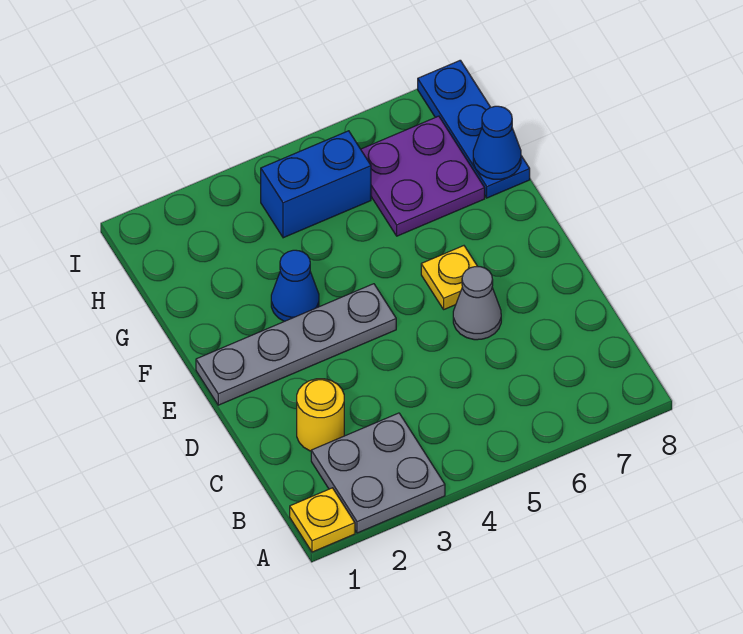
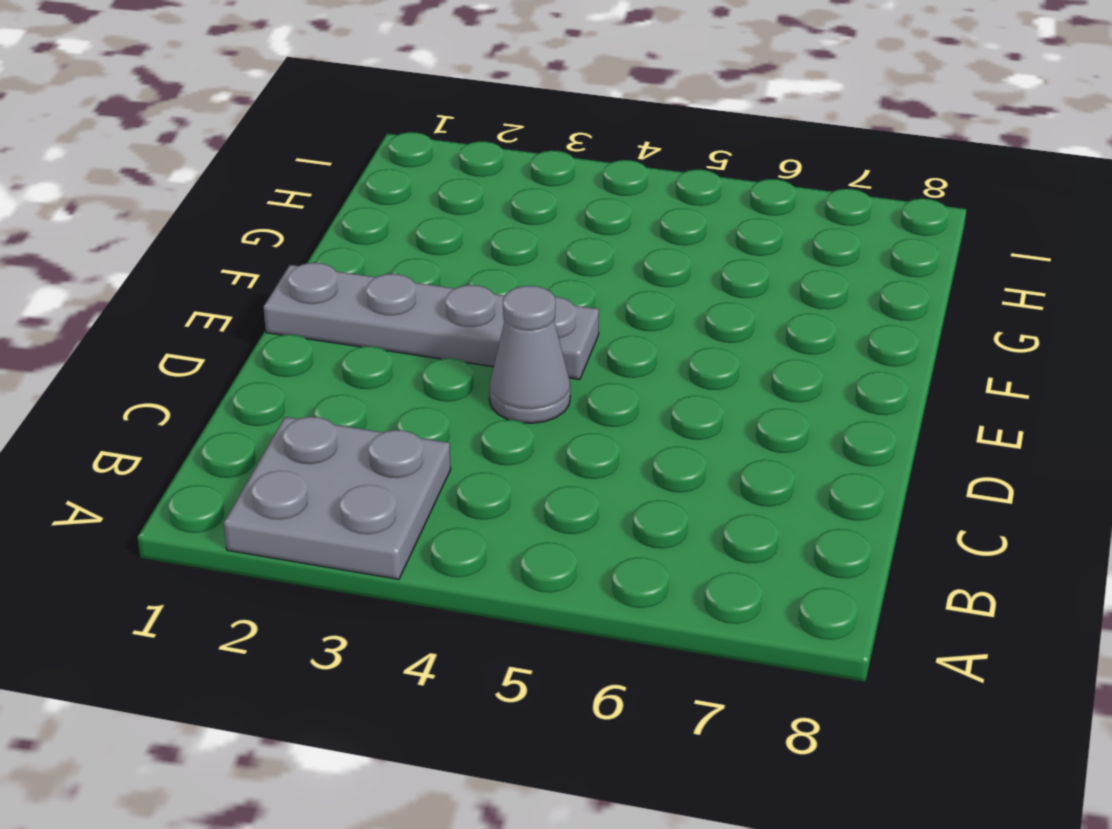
grey cone D4 level 1 -> grey cone D6 level 1
none -> yellow plate A1 level 1
none -> yellow round brick C2 level 1

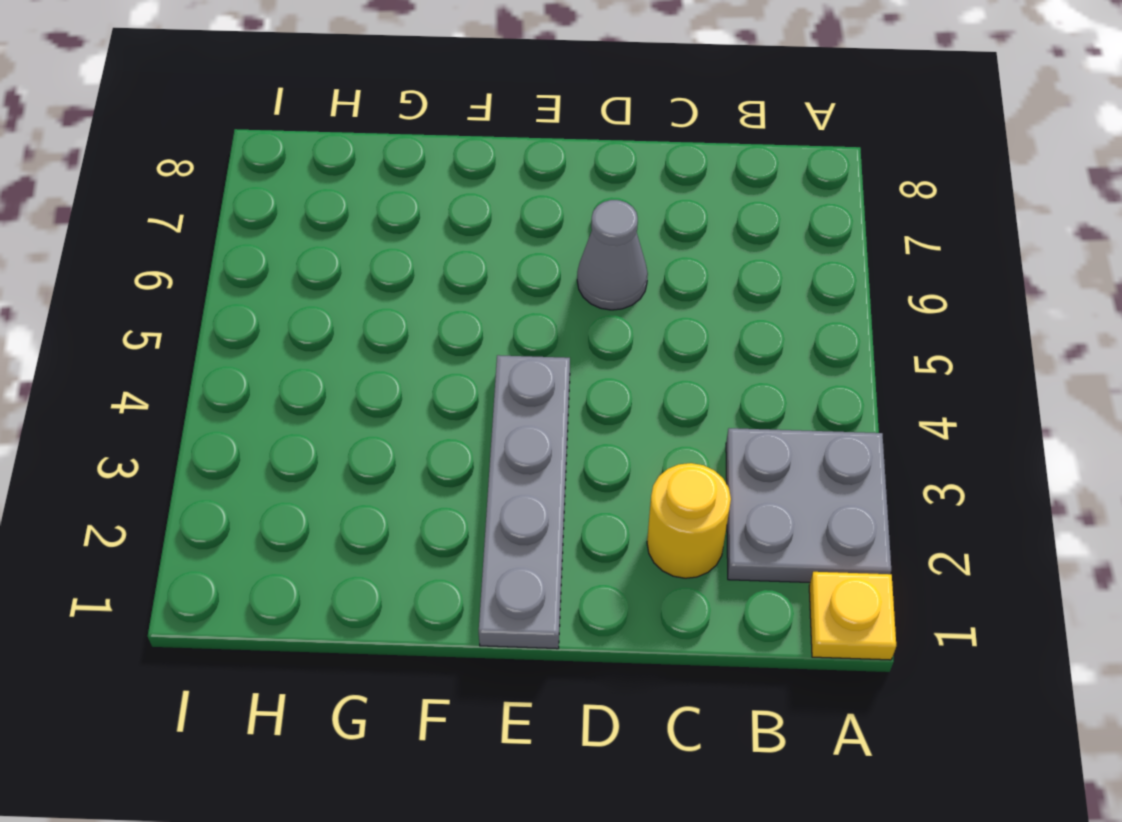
none -> yellow plate E6 level 1
none -> blue cone F3 level 1

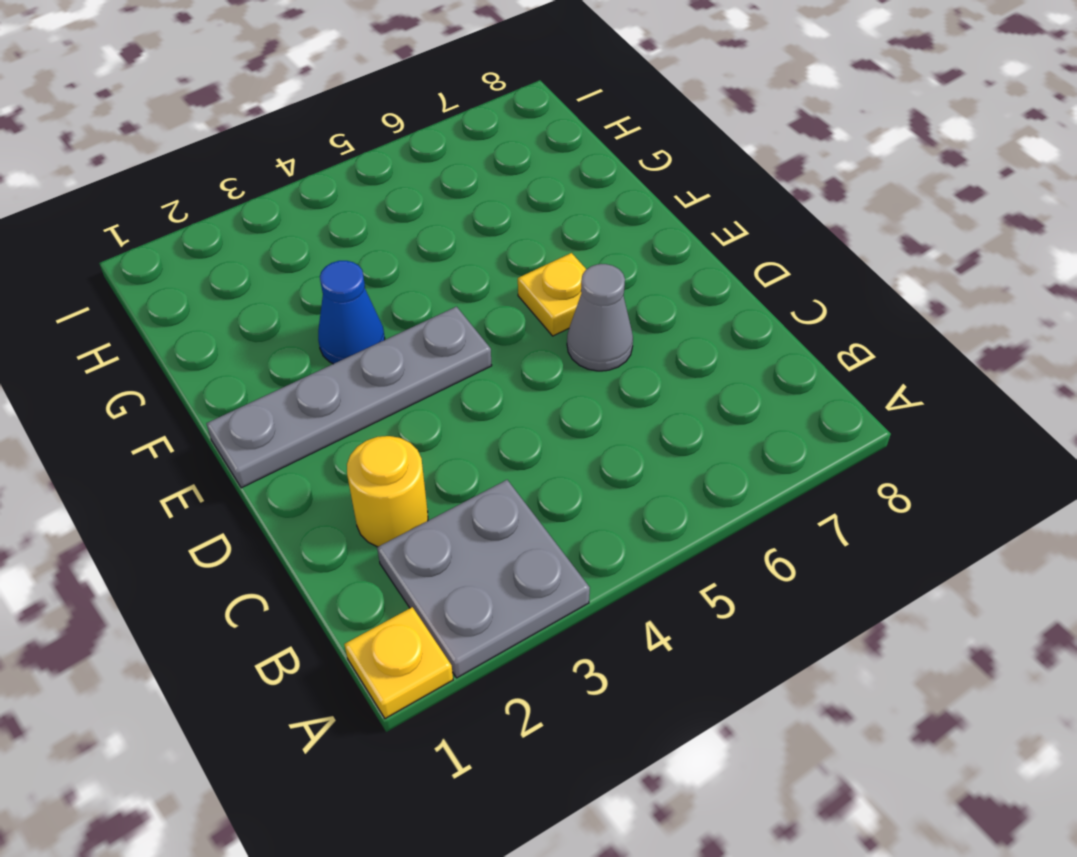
none -> purple plate G6:H7 level 1
none -> blue plate G8:I8 level 1

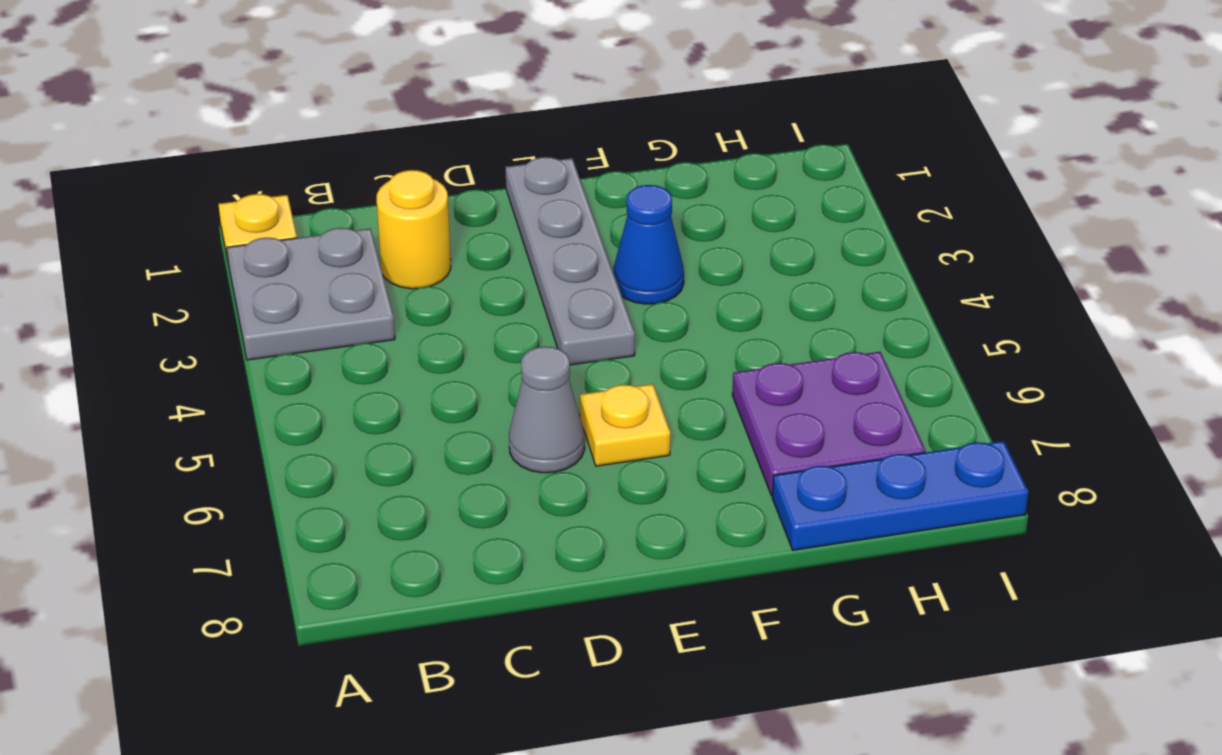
none -> blue brick H4:H5 level 1
none -> blue cone G8 level 2

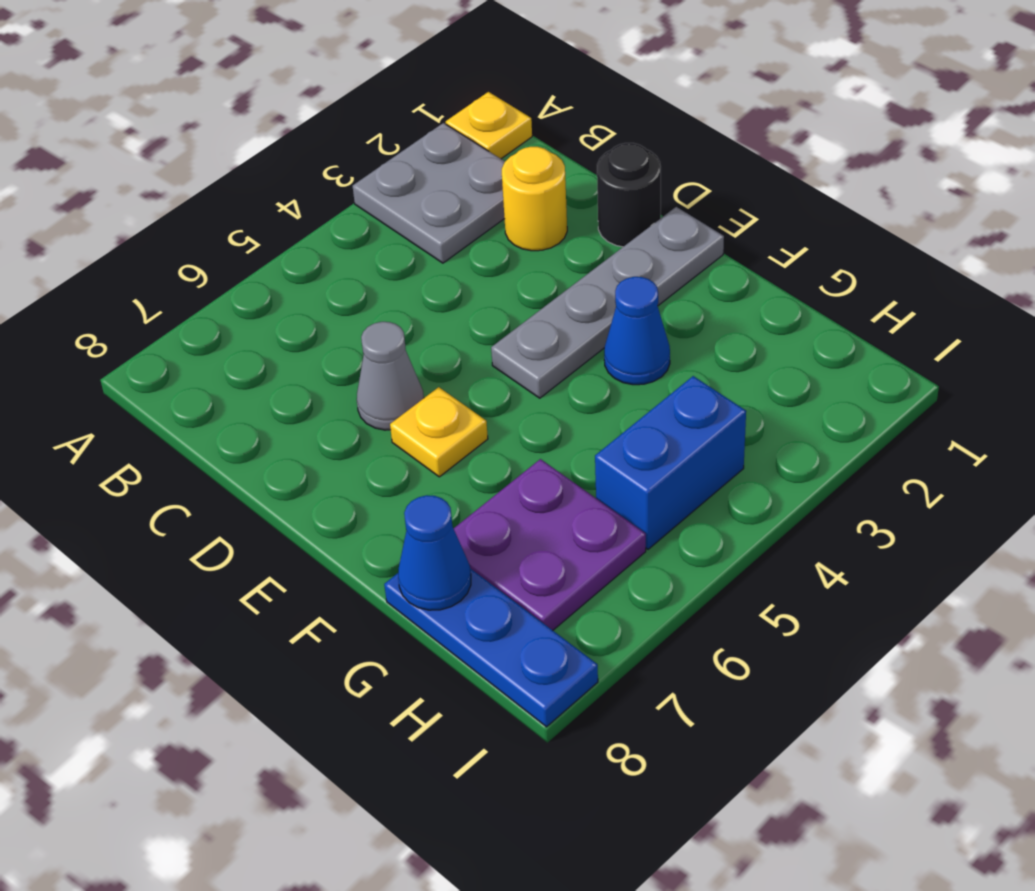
black round brick D1 level 1 -> none

